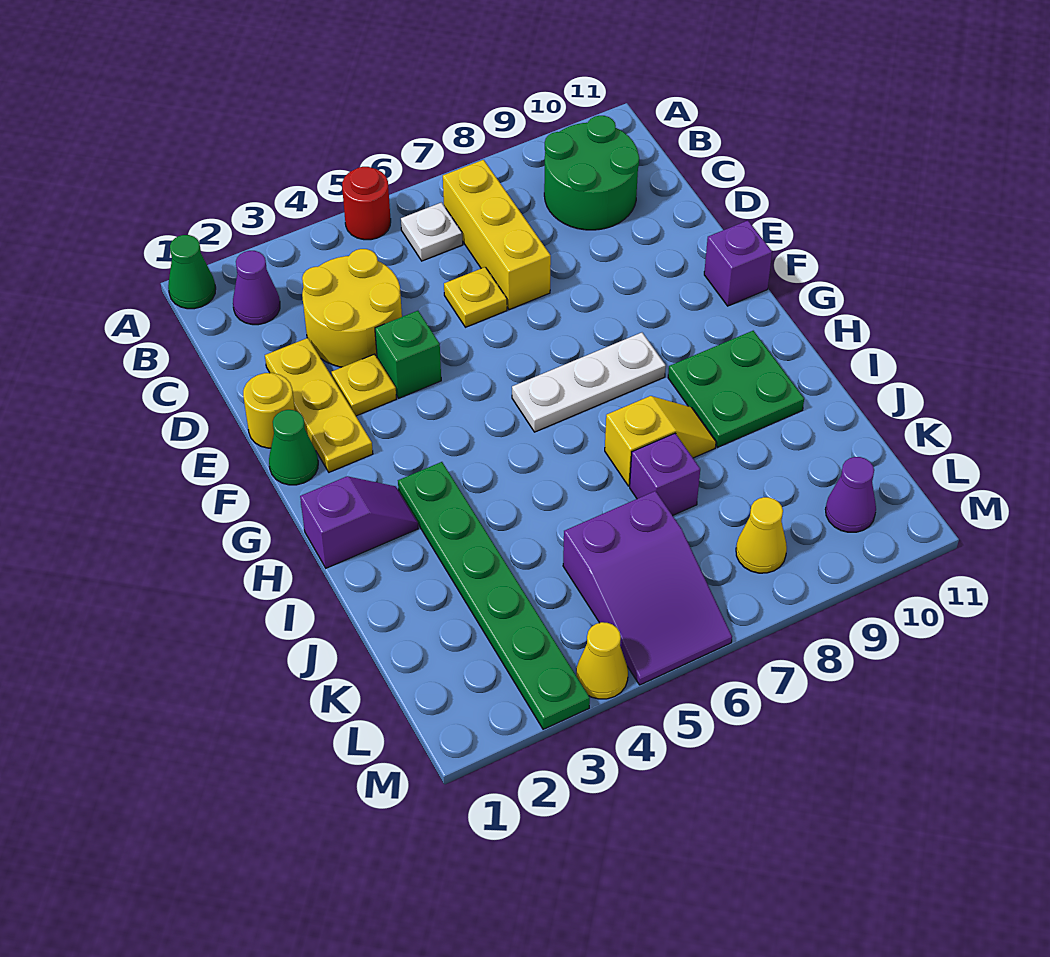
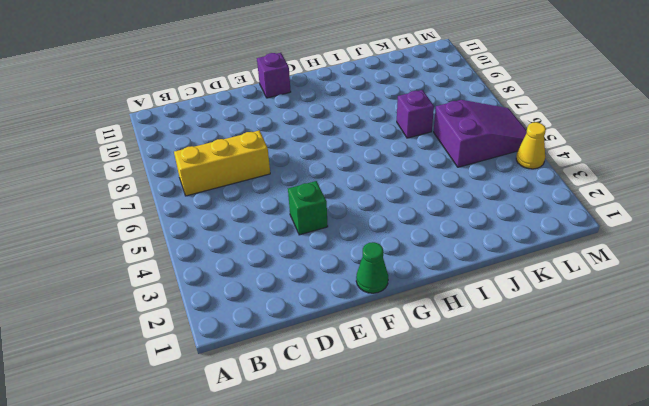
none -> green cone A1 level 1
none -> red round brick A5 level 1
none -> purple cone B2 level 1

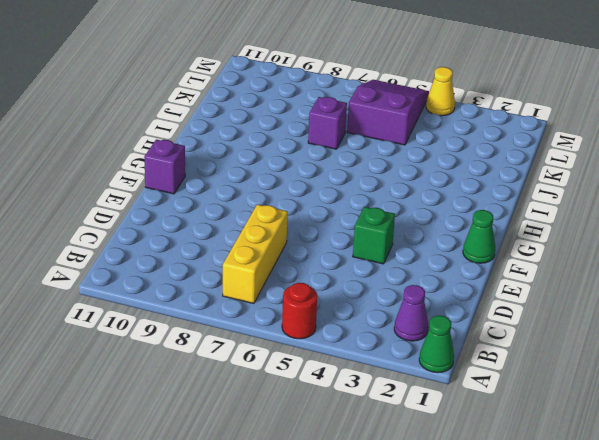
none -> white plate B6 level 1
none -> green round brick B9:C10 level 1
none -> yellow round brick C3:D4 level 1

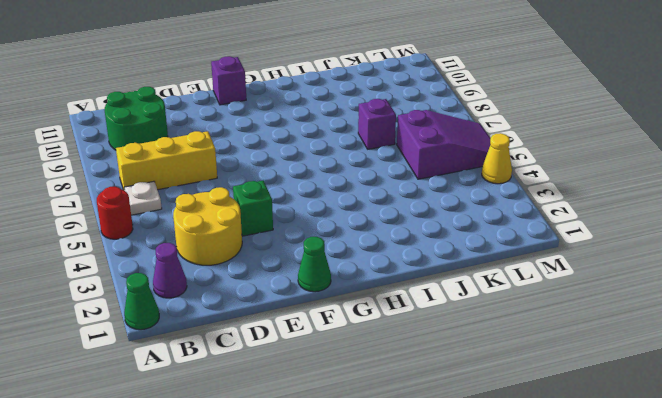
none -> yellow plate D2:F2 level 1
none -> yellow plate D6 level 1
none -> yellow round brick E1 level 1

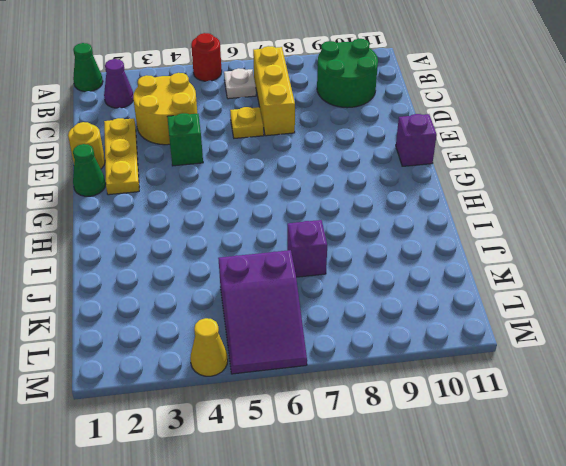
none -> yellow plate E3 level 1
none -> white plate G6:G8 level 1
none -> purple slope H1:H2 level 1 top 1

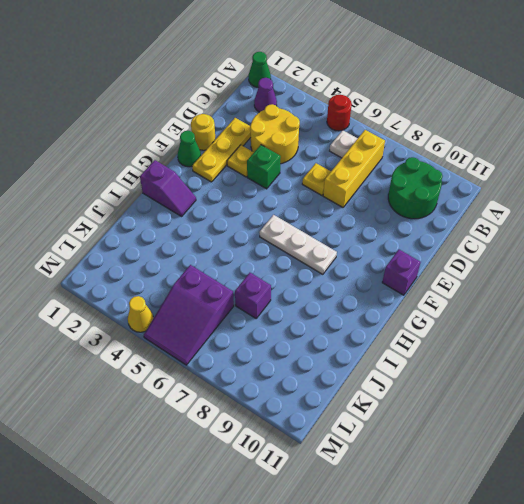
none -> green plate H3:M3 level 1
none -> green plate H9:I10 level 1
none -> yellow slope I7:I8 level 1 top 7

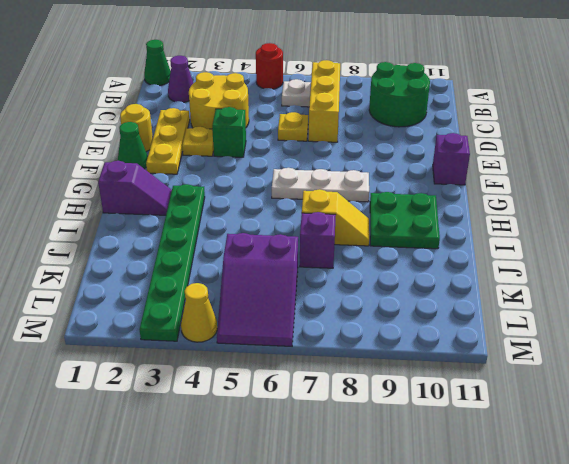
none -> yellow cone L8 level 1
none -> purple cone L10 level 1

